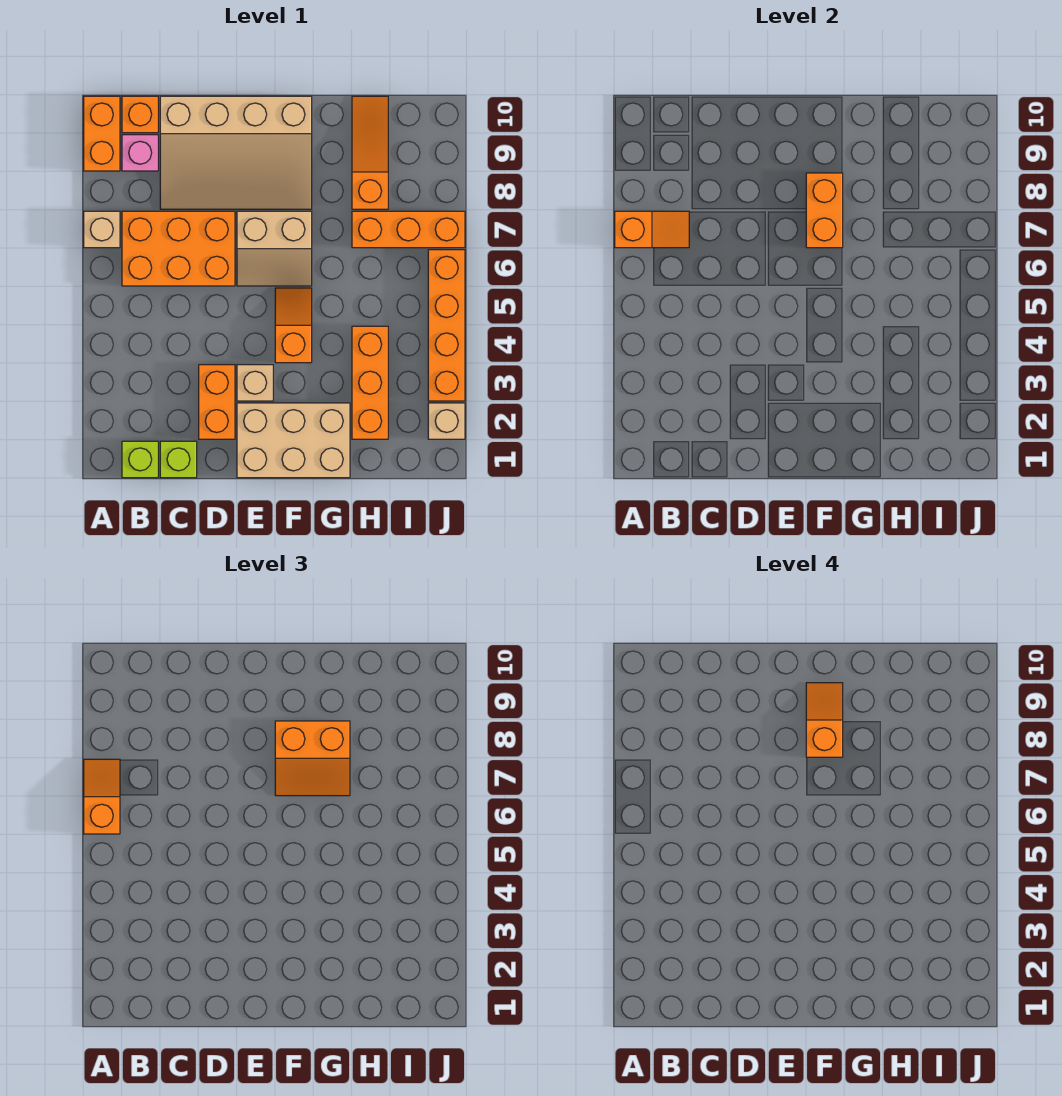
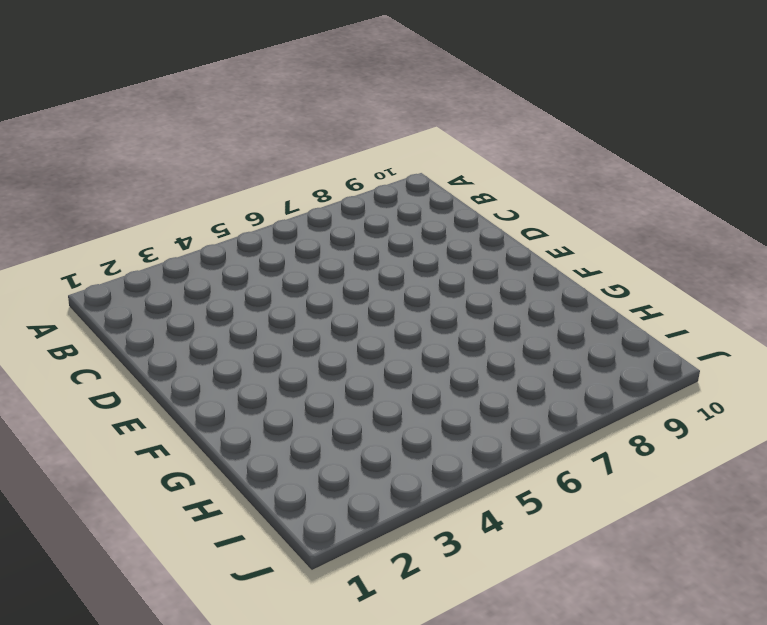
none -> tan brick A7 level 1
none -> orange brick A9:A10 level 1
none -> lime brick B1 level 1

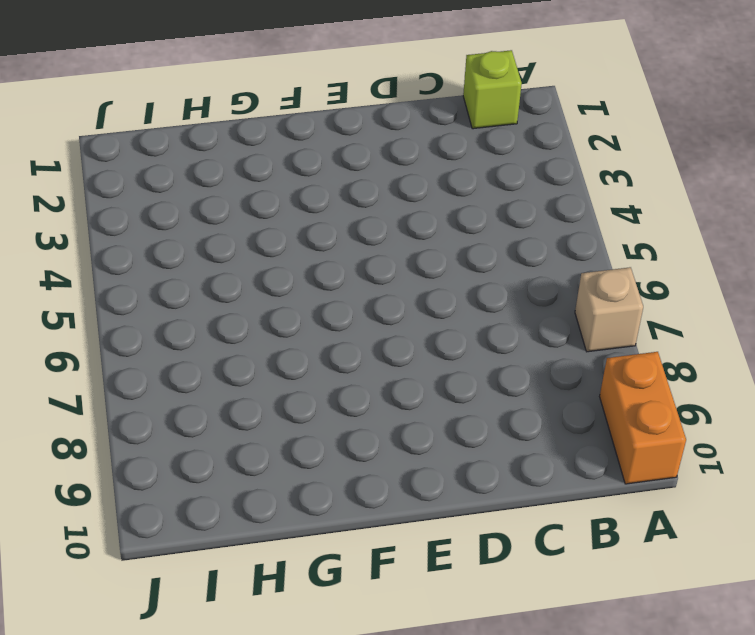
none -> orange brick B6:D7 level 1
none -> pink brick B9 level 1
none -> orange brick B10 level 1

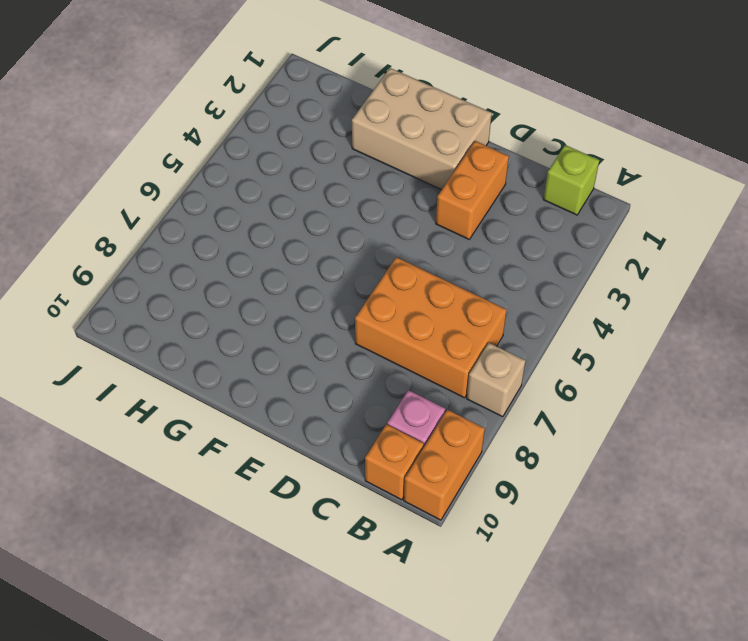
none -> lime brick C1 level 1
none -> tan slope C8:F10 level 1 top 10
none -> tan brick E3 level 1

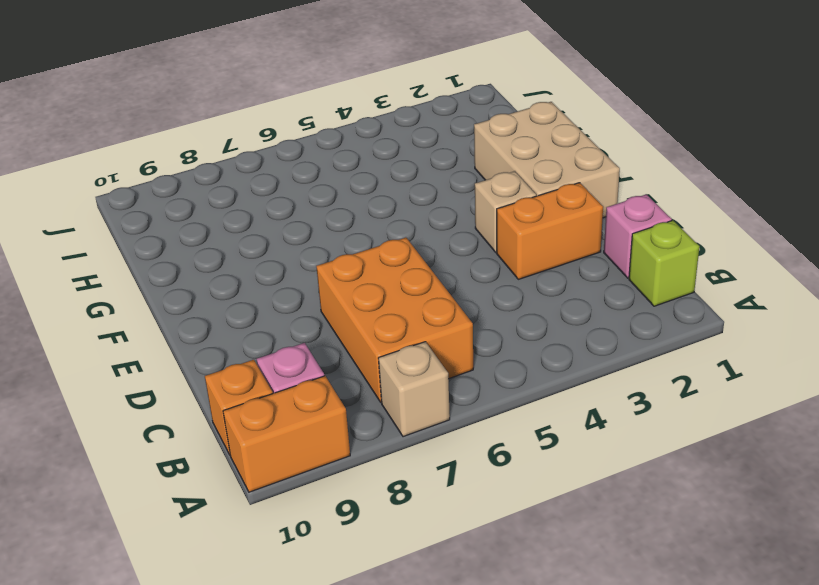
pink brick C1 level 1 -> lime brick C1 level 1
none -> tan slope C8:F10 level 1 top 10
none -> tan slope E6:F7 level 1 top 7
none -> orange slope F4:F5 level 1 top 4

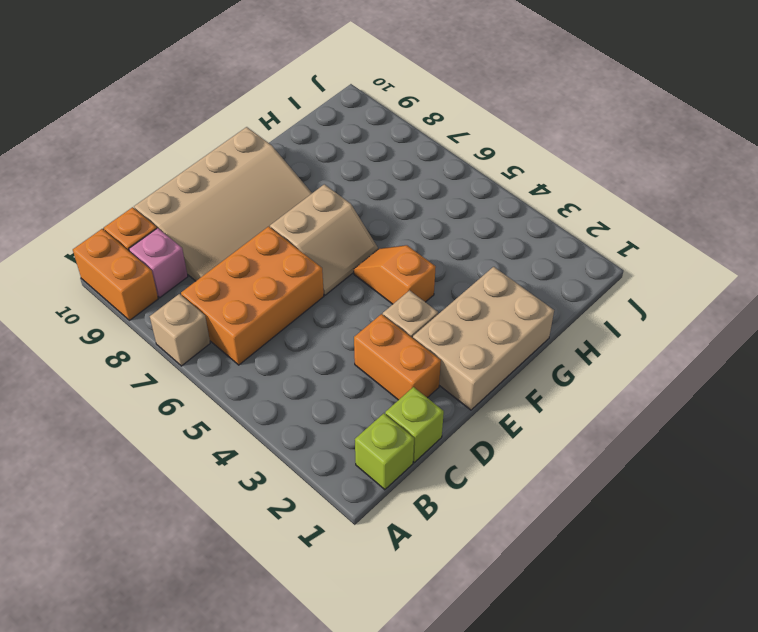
none -> orange brick H2:H4 level 1
none -> orange brick H7:J7 level 1
none -> orange slope H8:H10 level 1 top 8

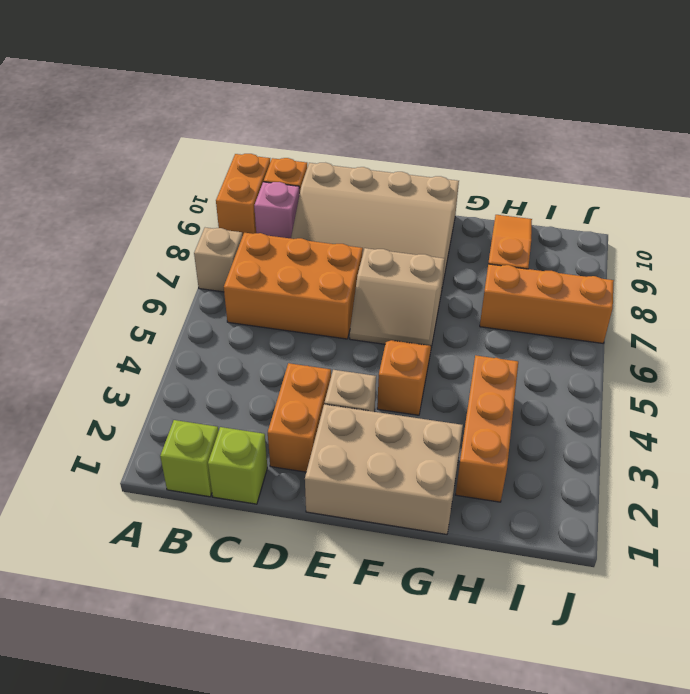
none -> tan brick J2 level 1
none -> orange brick J3:J6 level 1
none -> orange slope A7:B7 level 2 top A

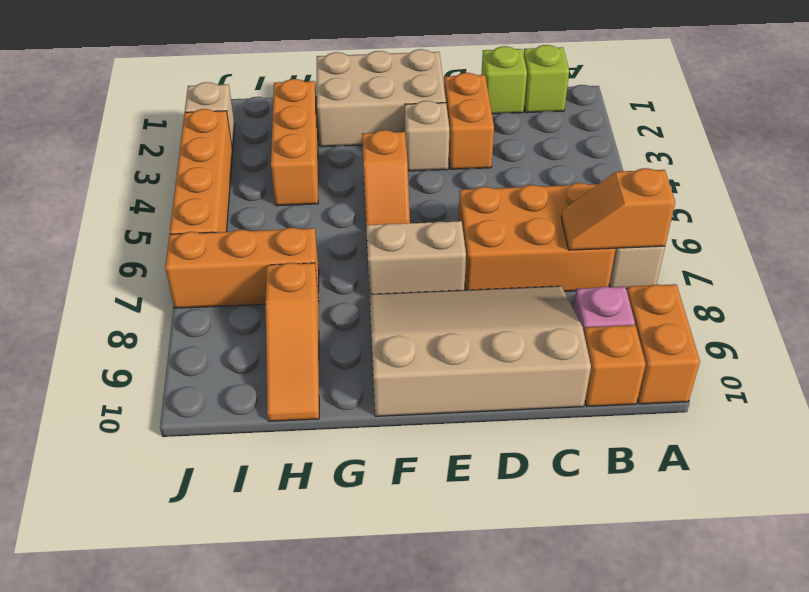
none -> orange brick F7:F8 level 2
none -> orange slope A6:A7 level 3 top 6
none -> orange slope F7:G8 level 3 top 8

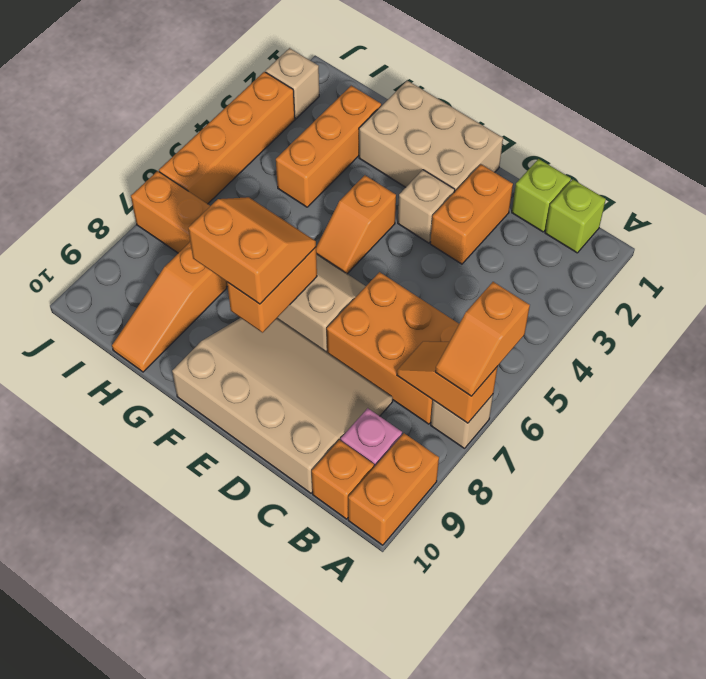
none -> orange slope F8:F9 level 4 top 8

